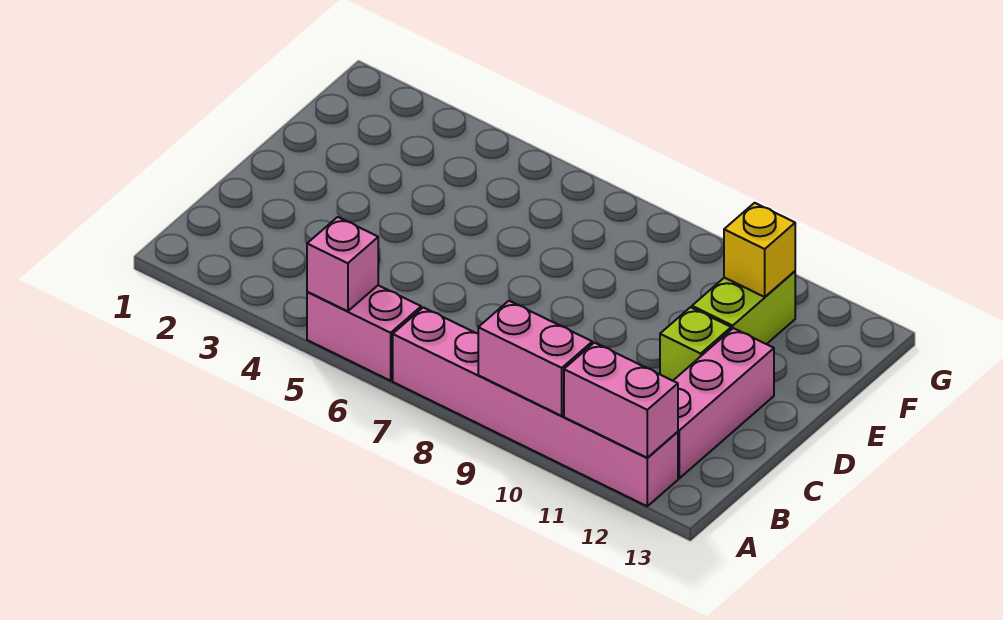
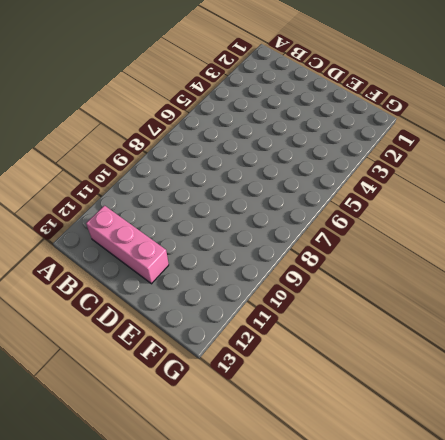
none -> pink brick A5:A6 level 1
none -> pink brick A7:A12 level 1

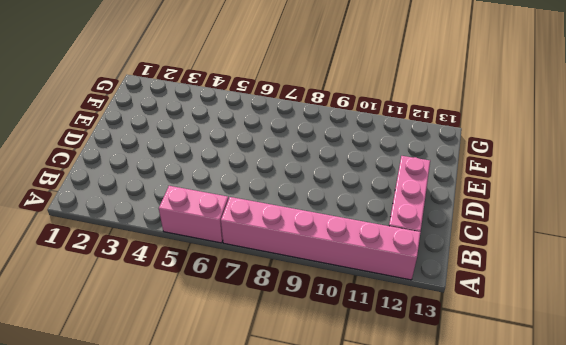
none -> lime brick D11 level 1
none -> lime brick E11:F11 level 1

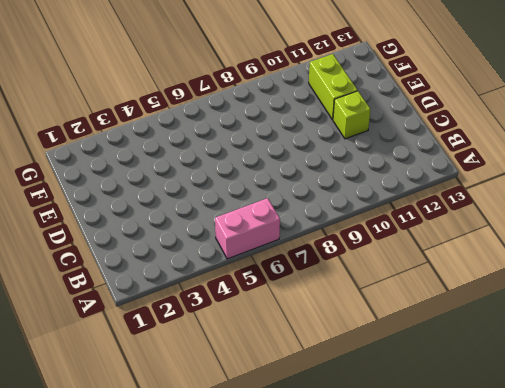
none -> pink brick A7:A12 level 1
none -> pink brick B12:D12 level 1

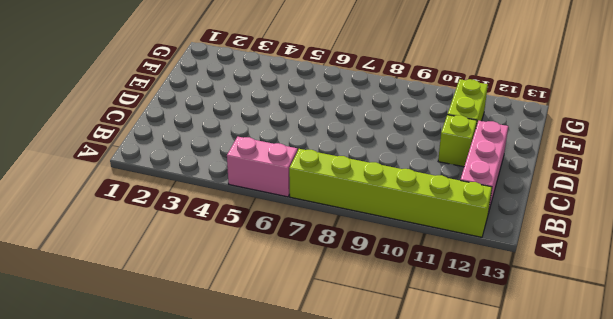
lime brick A7:A12 level 1 -> pink brick A7:A12 level 1
none -> pink brick A5 level 2
none -> pink brick A9:A10 level 2

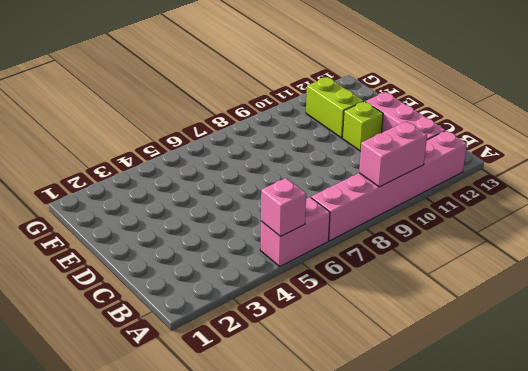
none -> pink brick A11:A12 level 2
none -> yellow brick F11 level 2

